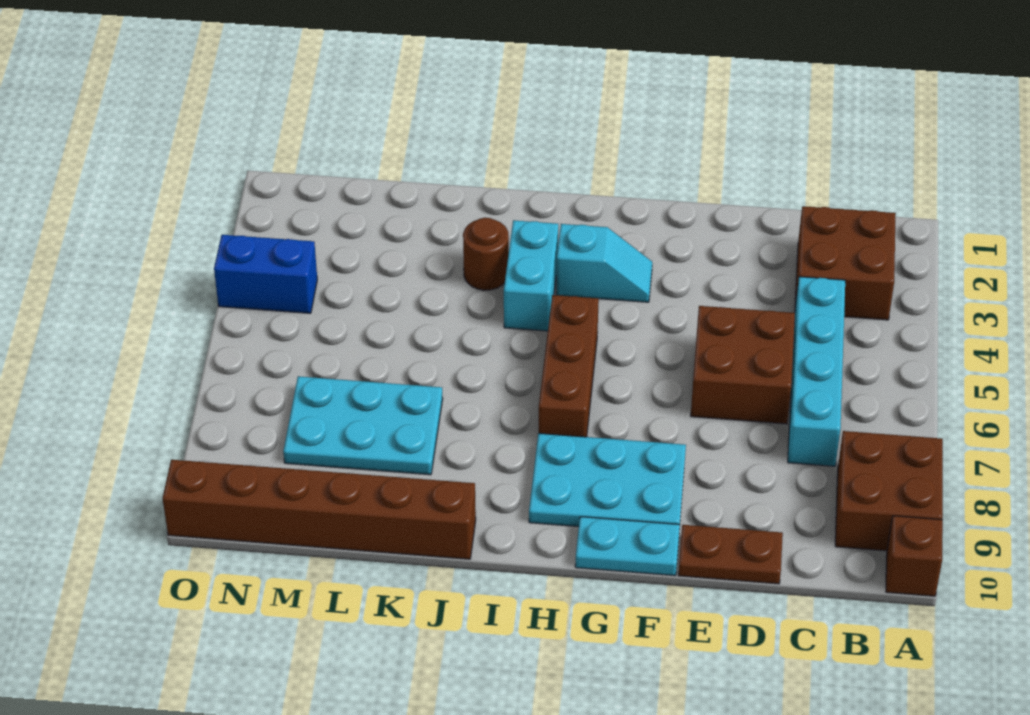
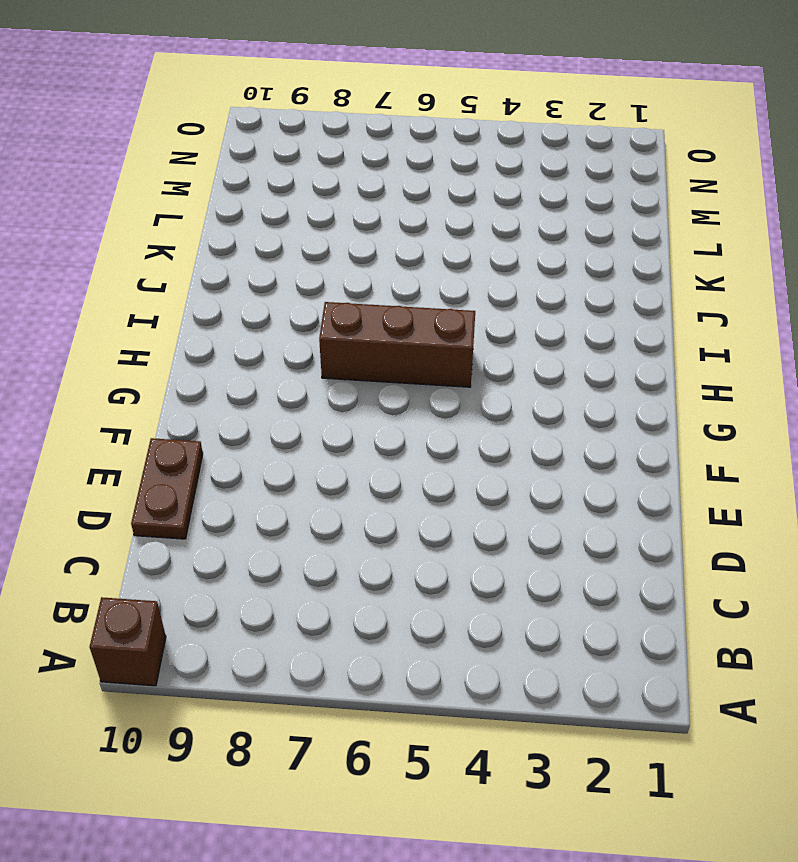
none -> brown brick A8:B9 level 1
none -> brown brick B2:C3 level 1
none -> cyan brick C4:C7 level 1

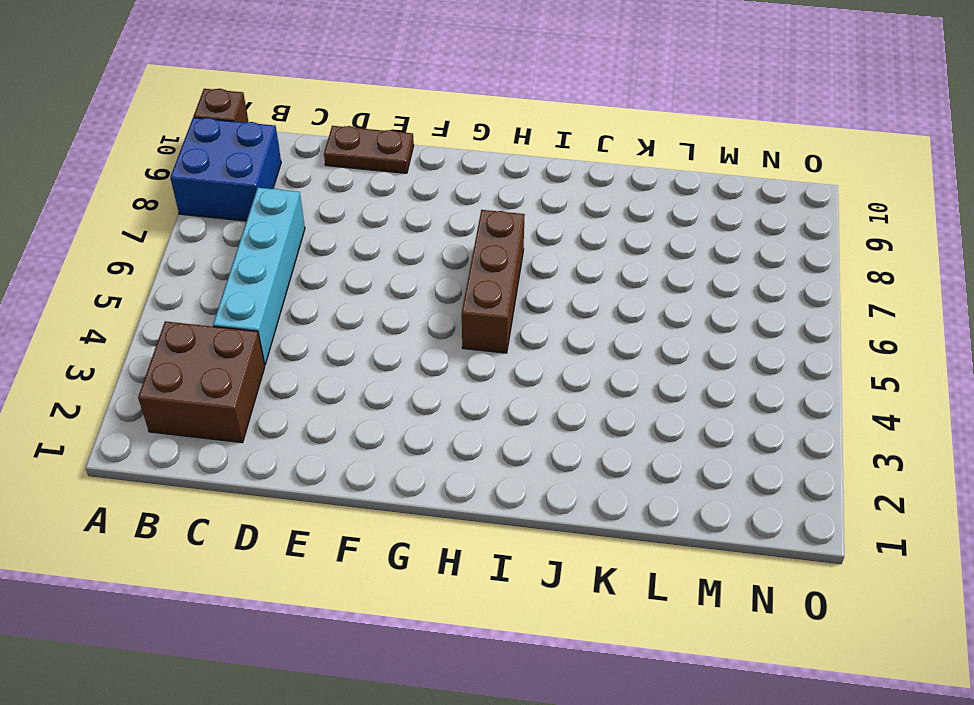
blue brick A8:B9 level 1 -> brown brick A8:B9 level 1
none -> brown brick D5:E6 level 1
none -> cyan plate F8:H9 level 1
none -> cyan plate F10:G10 level 1

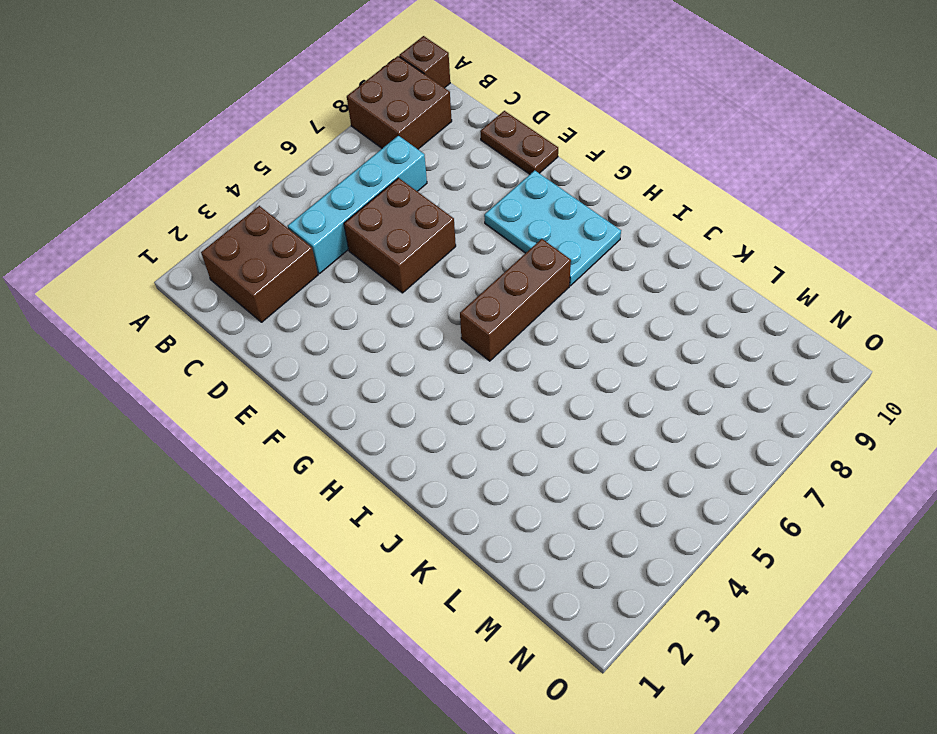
none -> cyan plate F10:G10 level 1
none -> cyan slope G3:H3 level 1 top H
none -> cyan brick I3:I4 level 1

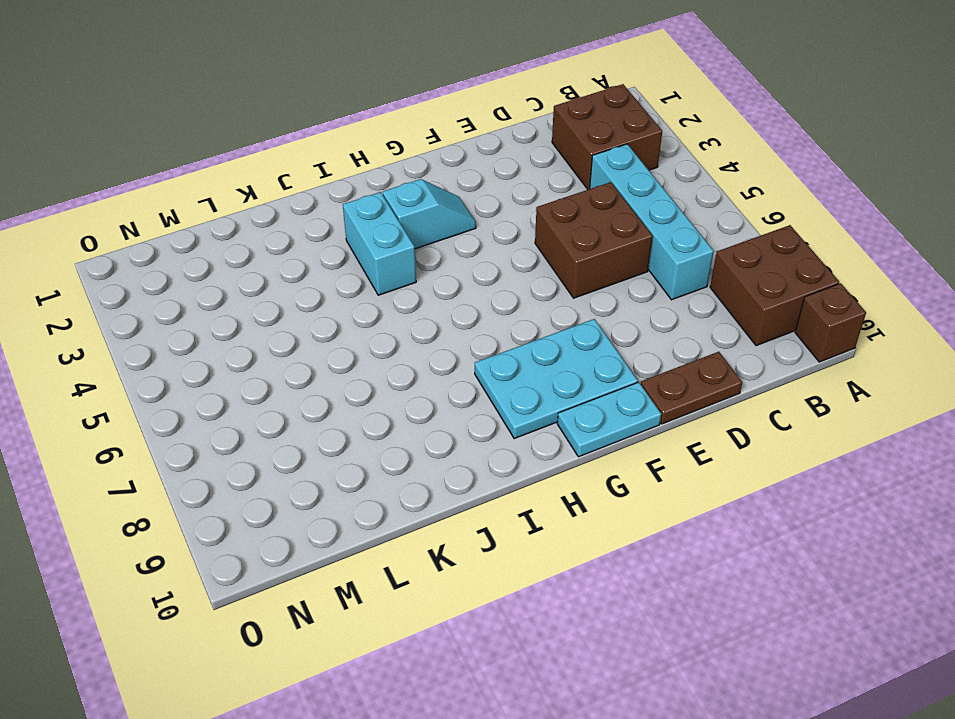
none -> brown brick H5:H7 level 1
none -> brown round brick J3 level 1
none -> brown brick J10:O10 level 1

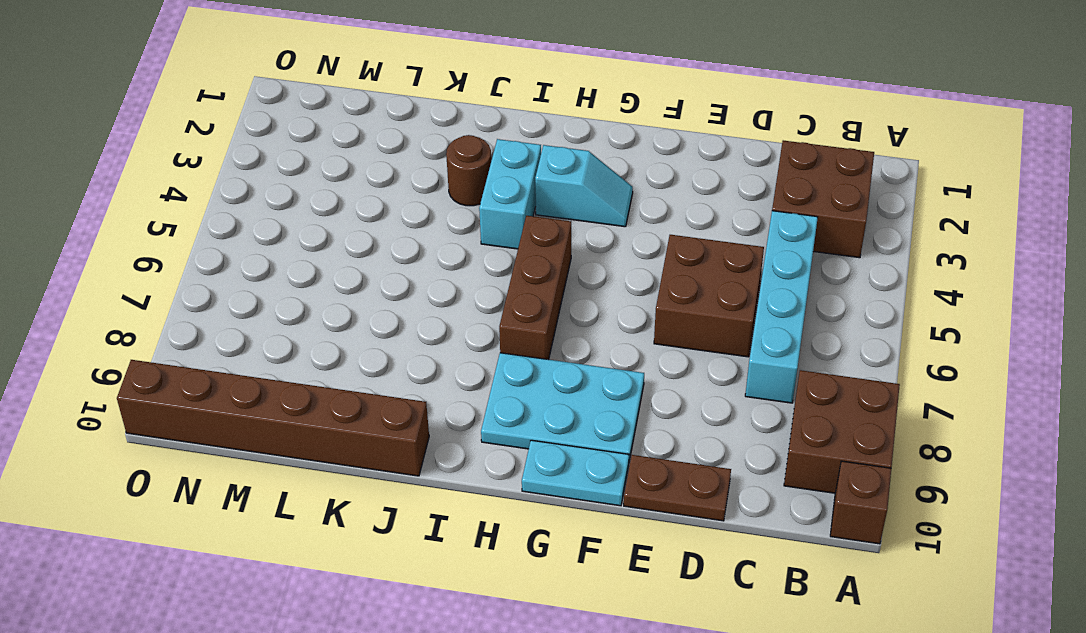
none -> cyan plate K7:M8 level 1
none -> blue brick N4:O4 level 1

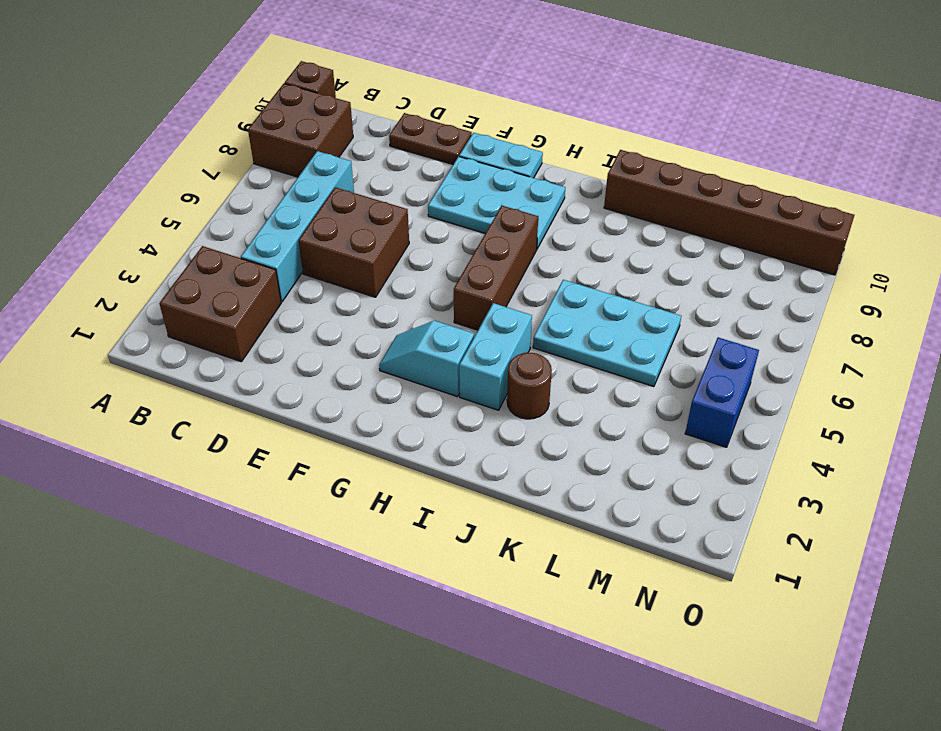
cyan plate J5:L6 level 1 -> cyan plate K7:M8 level 1
blue brick N4:N5 level 1 -> blue brick N4:O4 level 1

